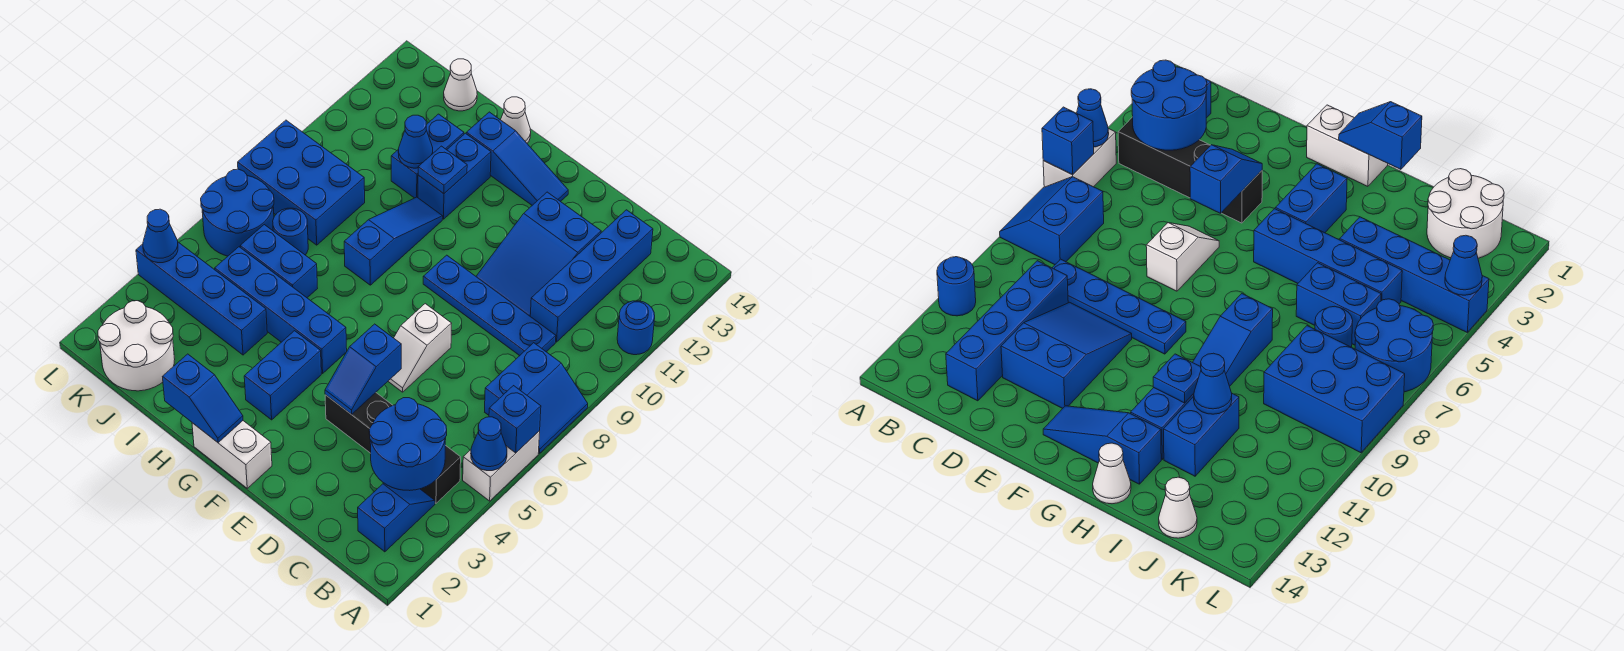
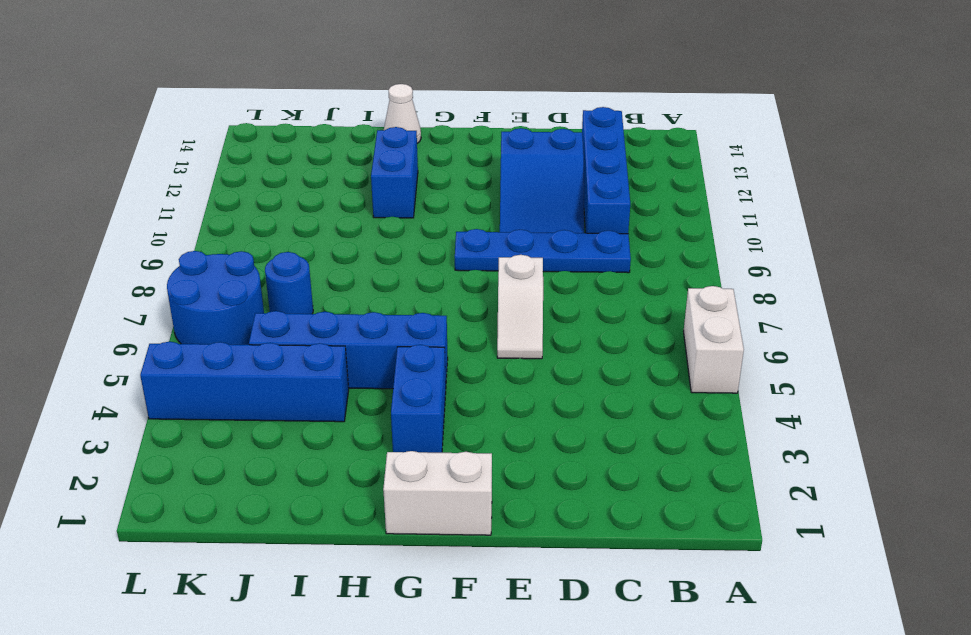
none -> blue slope A7:B8 level 1 top B
none -> blue round brick A11 level 1
none -> blue slope B2:B3 level 1 top 2
none -> black brick B4:E4 level 1

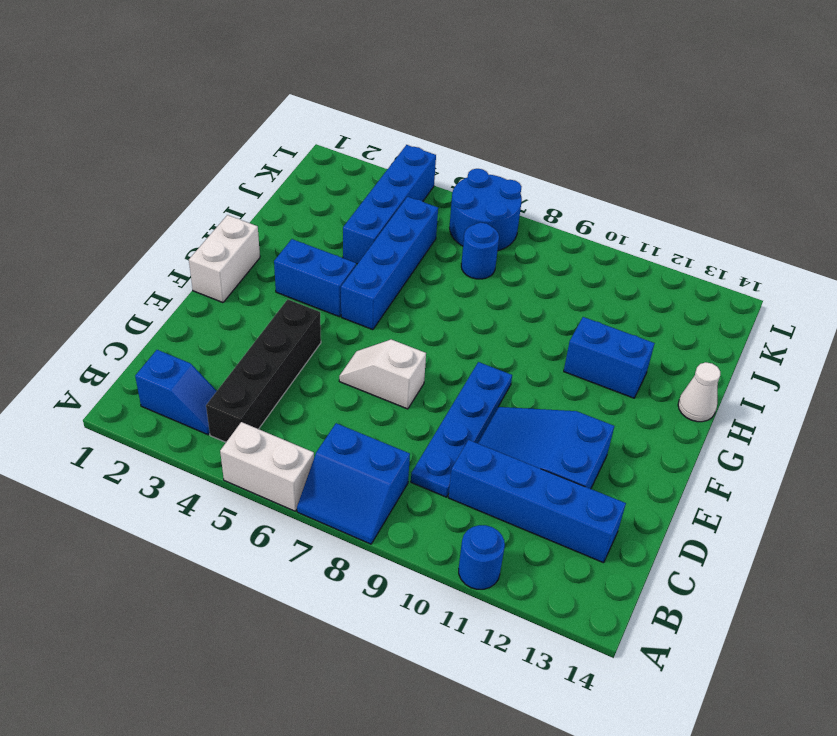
none -> blue slope F13:H13 level 1 top H
none -> blue slope H8:H10 level 1 top 8
none -> blue brick I6:J6 level 1
none -> blue brick I11:I12 level 1

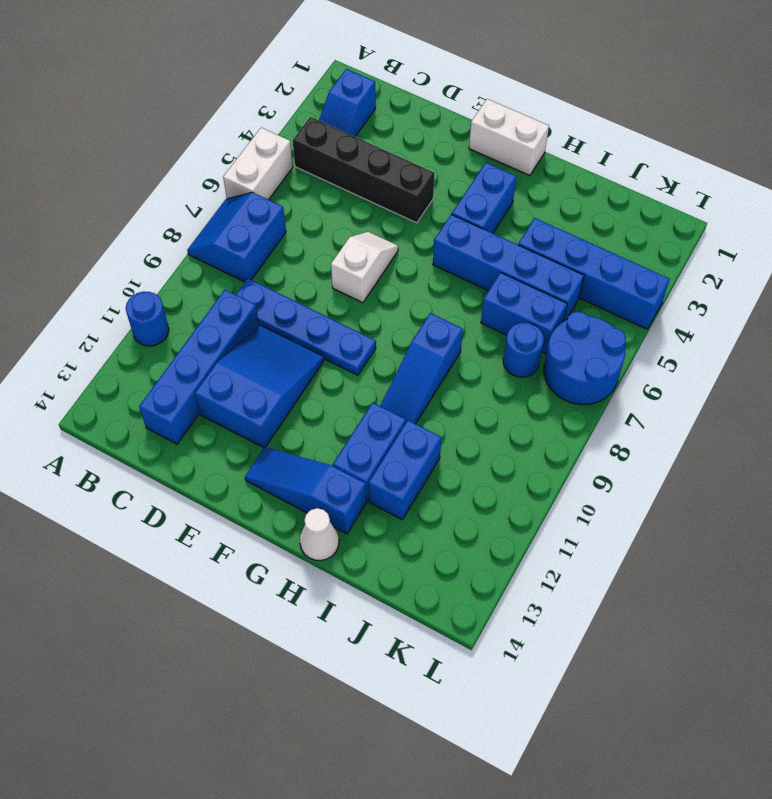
none -> white round brick J1:K2 level 1
none -> blue brick J8:L9 level 1
none -> white cone J14 level 1
none -> blue cone A5 level 2

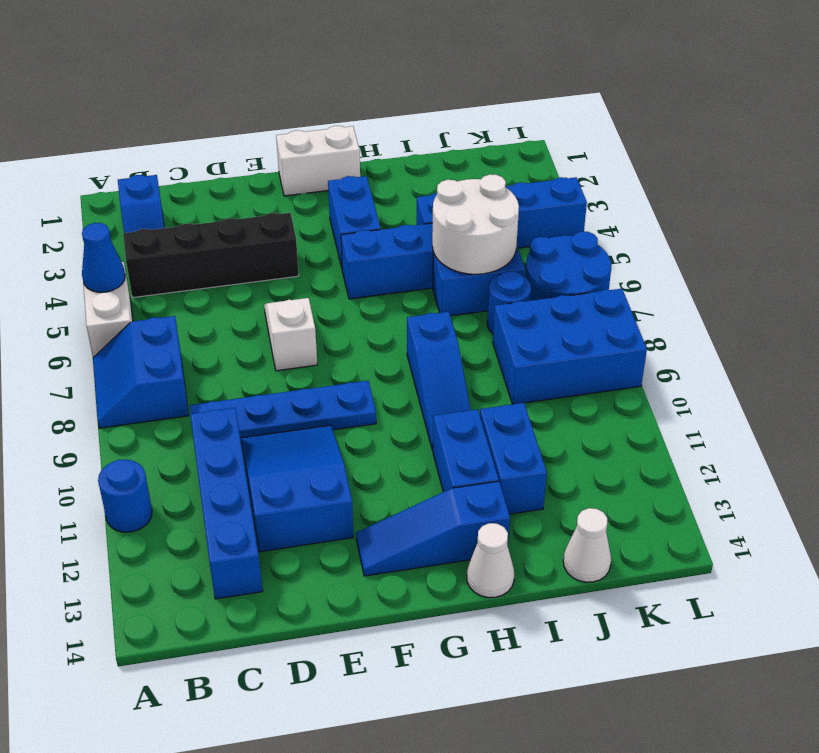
white round brick I5:J6 level 2 -> white round brick J1:K2 level 1
none -> blue brick A6 level 2
none -> blue round brick B3:C4 level 2
none -> blue slope E4:E5 level 2 top 5
none -> blue slope G1:H1 level 2 top H

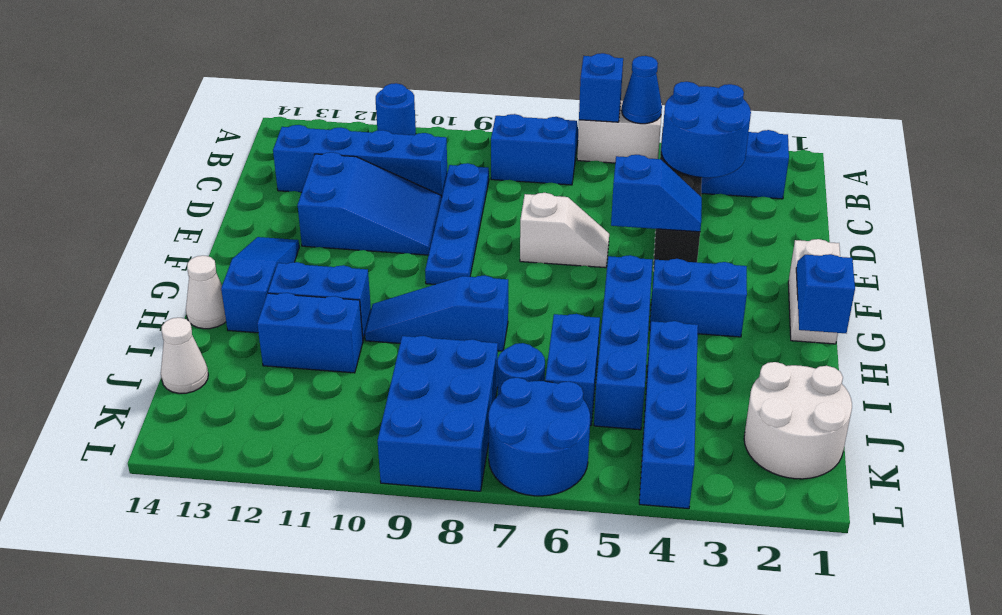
none -> blue plate H11 level 2
none -> blue cone I11 level 2
none -> blue cone L4 level 2

